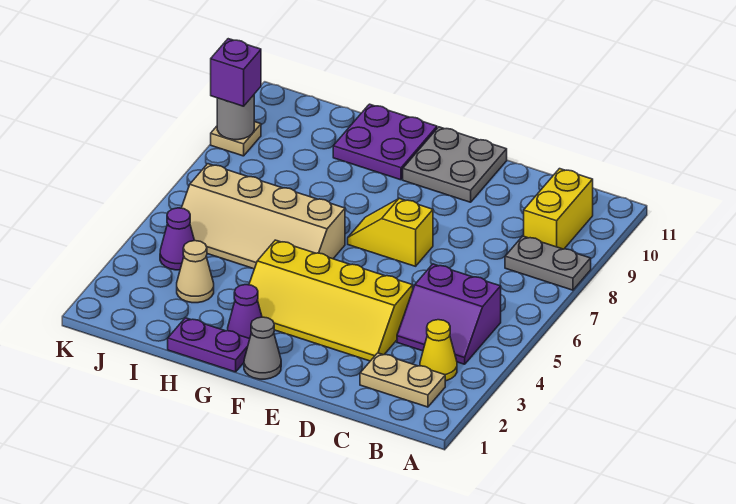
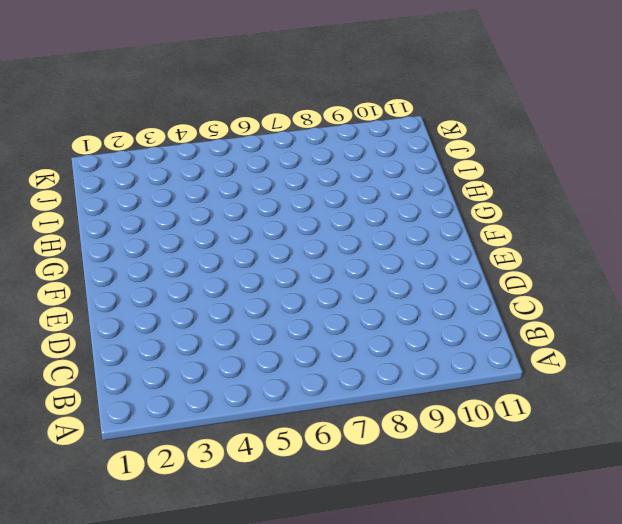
none -> grey plate A8:B8 level 1
none -> tan plate B2:C2 level 1
none -> yellow cone B3 level 1

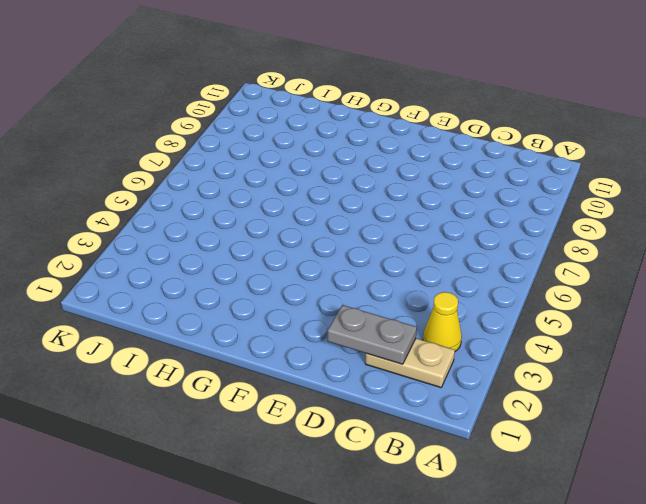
grey plate C2:D2 level 2 -> grey plate A8:B8 level 1
none -> purple slope B4:C5 level 1 top 5
none -> yellow brick B9:B10 level 1
none -> yellow slope D3:G4 level 1 top 4

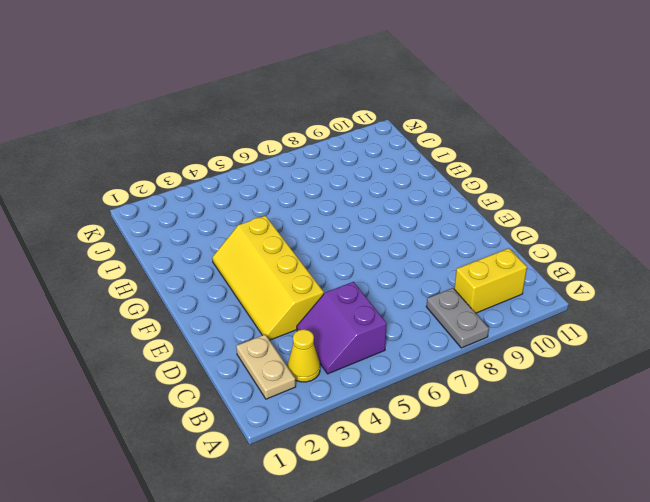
none -> yellow slope E7:F7 level 1 top E
none -> grey plate E10:F11 level 1
none -> grey cone F1 level 1

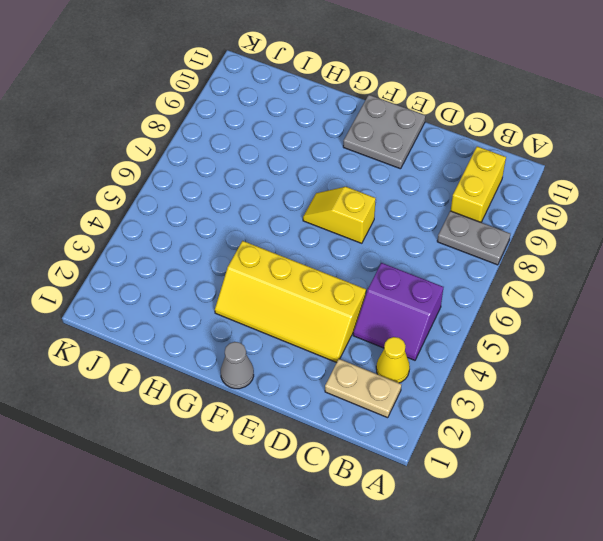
none -> purple plate G1:H1 level 1
none -> purple cone G2 level 1
none -> tan slope G5:J6 level 1 top 6

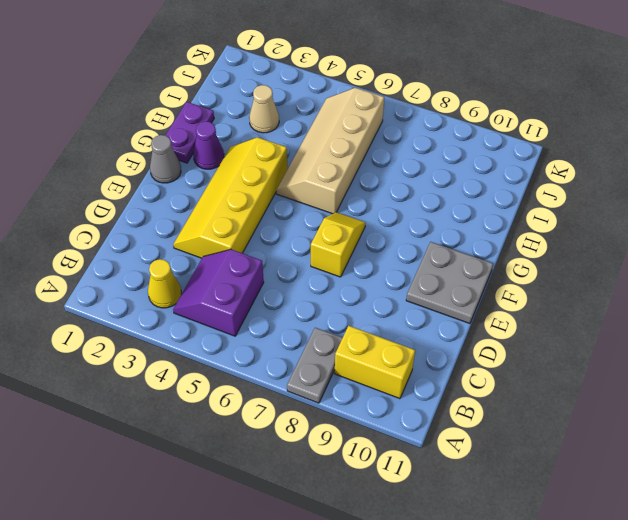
none -> tan plate B2:C2 level 1
none -> purple plate G10:H11 level 1
none -> purple cone J4 level 1

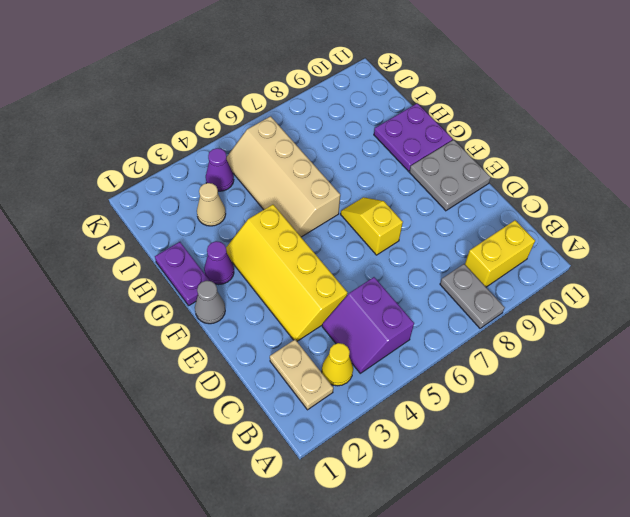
none -> tan plate K9 level 1
none -> grey round brick K9 level 2
none -> purple brick K9 level 3

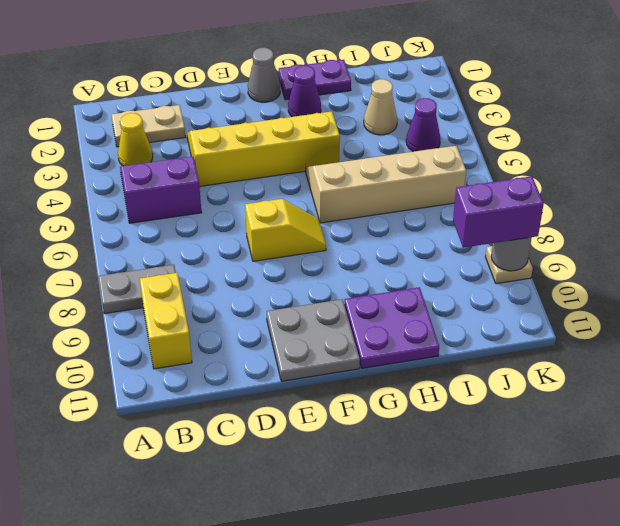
purple brick J9:K9 level 3 -> purple brick K9 level 3

